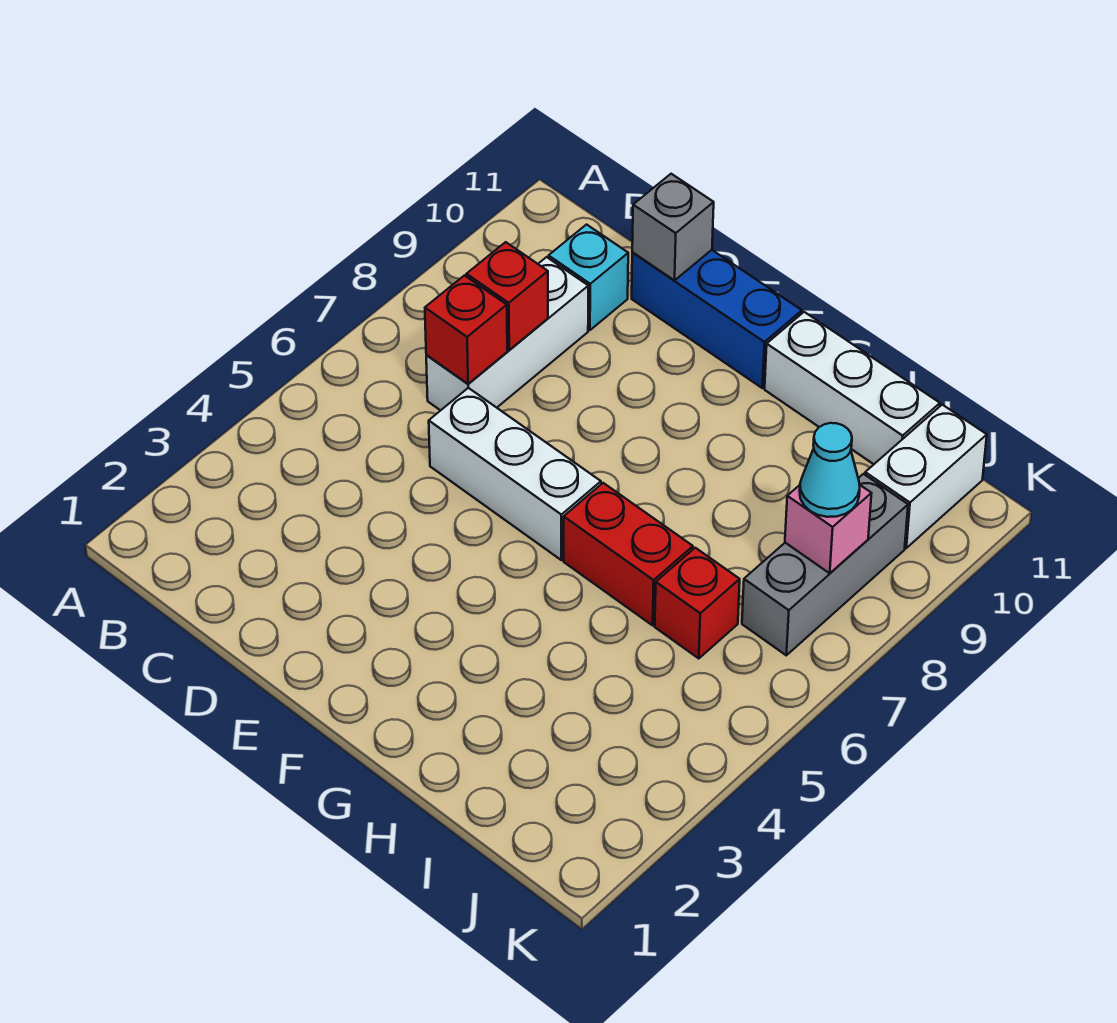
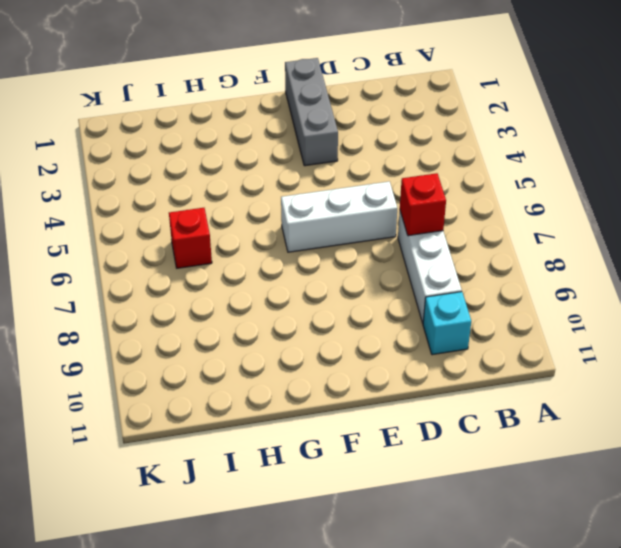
grey brick E1:E3 level 1 -> grey brick J7:J9 level 1
none -> blue brick D11:F11 level 1
none -> red brick G6:H6 level 1
none -> white brick G11:I11 level 1

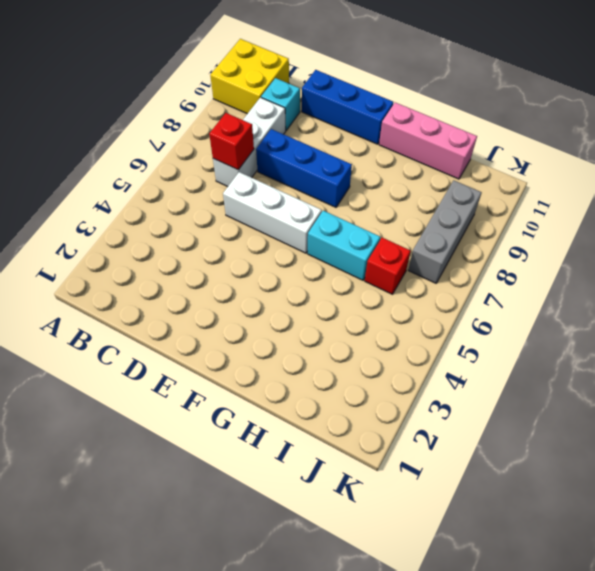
yellow brick A10:B11 level 1 -> none
blue brick D8:F8 level 1 -> none
cyan brick G6:H6 level 1 -> red brick G6:H6 level 1
pink brick G11:I11 level 1 -> white brick G11:I11 level 1
none -> white brick J10:J11 level 1
none -> red brick C8 level 2
none -> grey brick D11 level 2

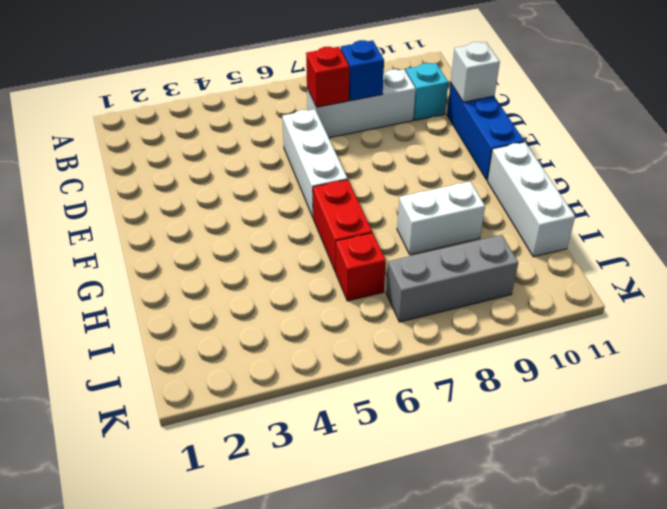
blue brick C8 level 2 -> red brick C8 level 2
white brick D11 level 2 -> grey brick D11 level 2
white brick H8:H9 level 1 -> white brick J10:J11 level 1
none -> pink brick J8 level 2
none -> cyan cone J8 level 3

